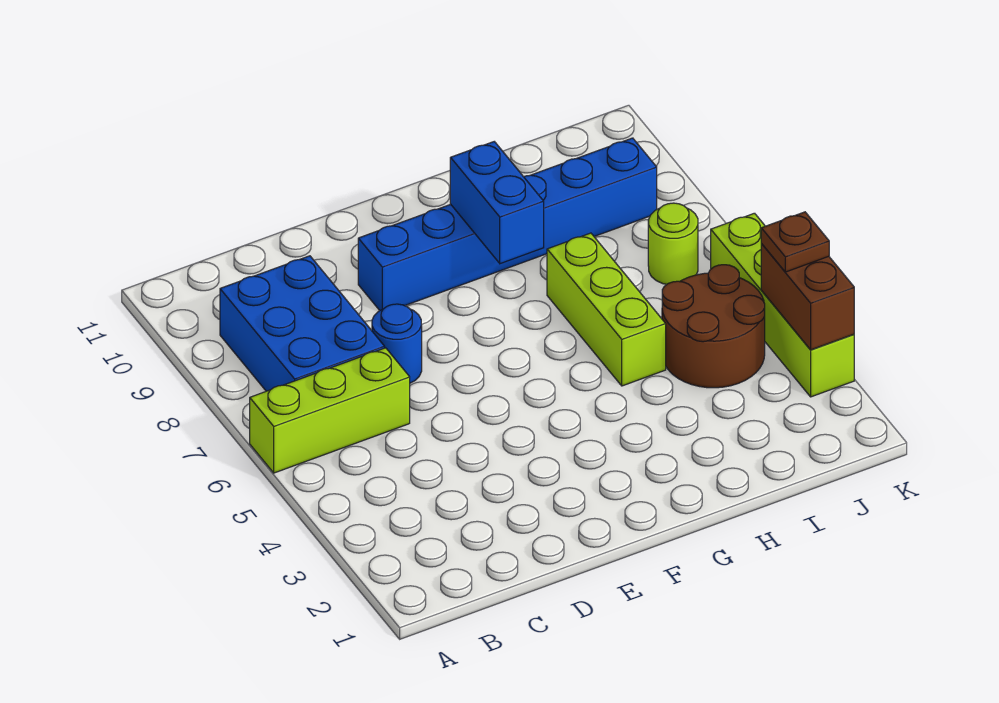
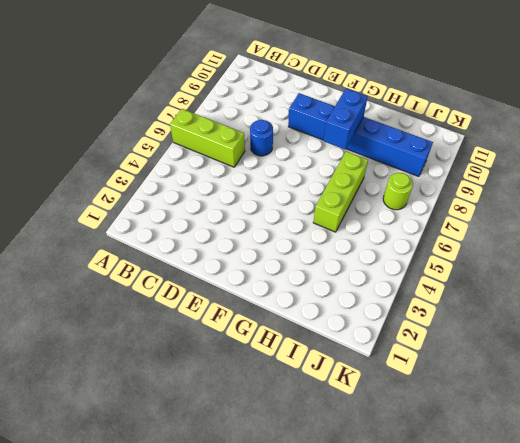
none -> blue brick B7:C9 level 1
none -> brown round brick I4:J5 level 1

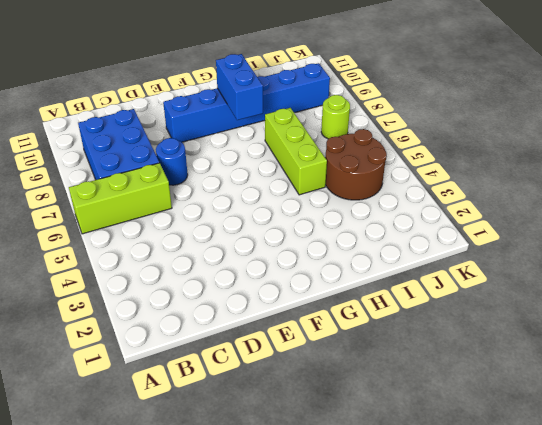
none -> lime brick K3:K6 level 1
none -> brown brick K3:K4 level 2

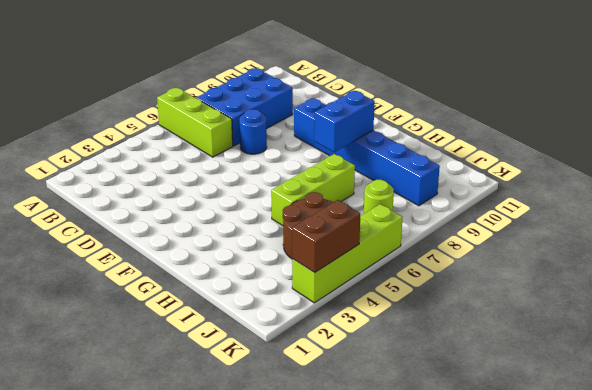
none -> brown plate K4 level 3

